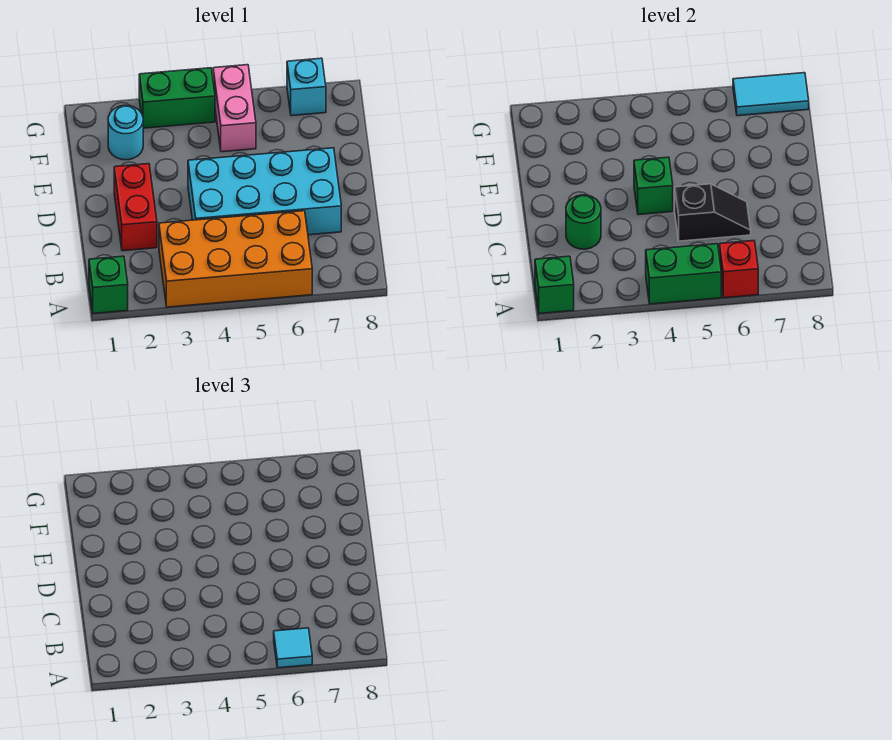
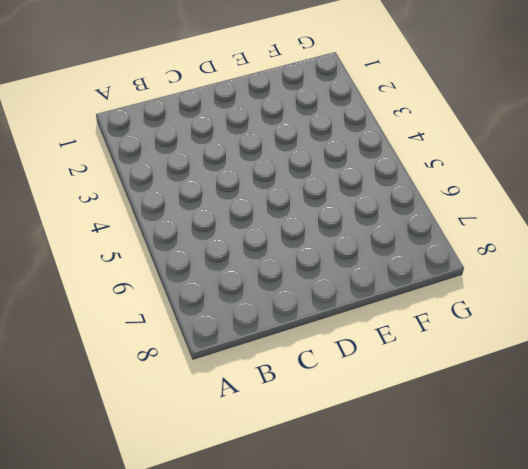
none -> green brick A1 level 1
none -> orange brick A3:B6 level 1
none -> red brick C2:D2 level 1

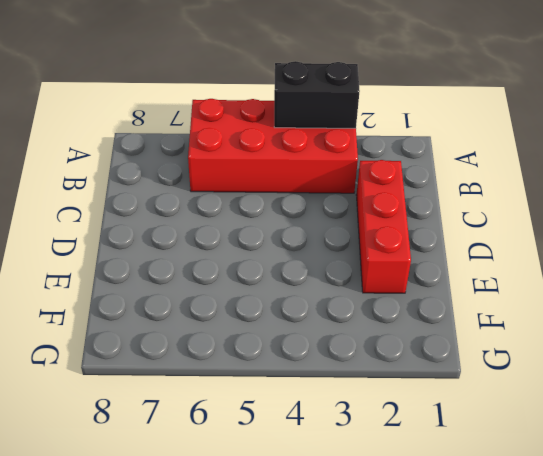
red brick A3:B6 level 1 -> orange brick A3:B6 level 1
black brick A3:A4 level 2 -> green brick A4:A5 level 2
red brick C2:E2 level 1 -> red brick C2:D2 level 1
none -> green brick A1 level 1
none -> cyan brick C4:D7 level 1
none -> cyan round brick F2 level 1

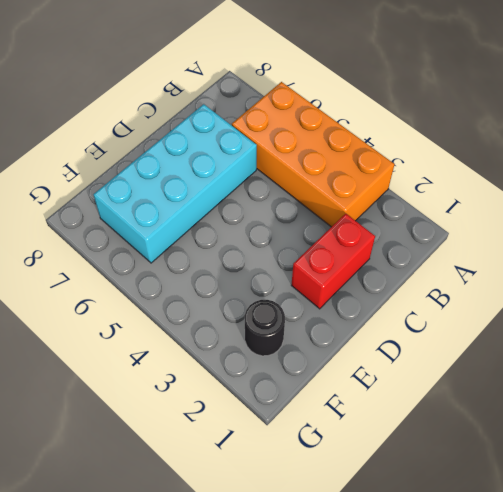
cyan brick C6:F7 level 1 -> cyan brick C4:D7 level 1
black round brick F2 level 1 -> cyan round brick F2 level 1
none -> green brick A1 level 1
none -> pink brick F5:G5 level 1
none -> green brick G3:G4 level 1

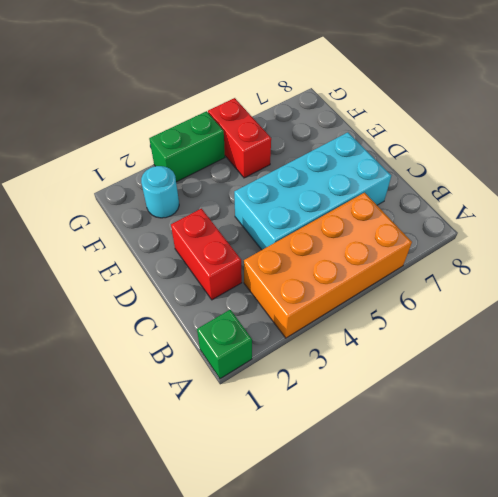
red brick F5:G5 level 1 -> pink brick F5:G5 level 1
none -> cyan brick G7 level 1
none -> green brick A1 level 2
none -> green brick A4:A5 level 2

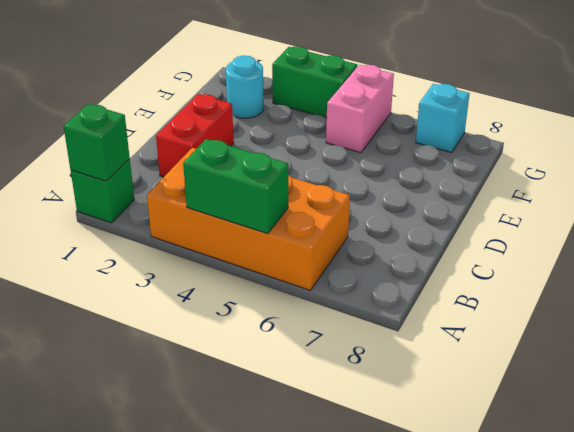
none -> cyan brick C4:D7 level 1
none -> red brick A6 level 2
none -> green round brick C2 level 2

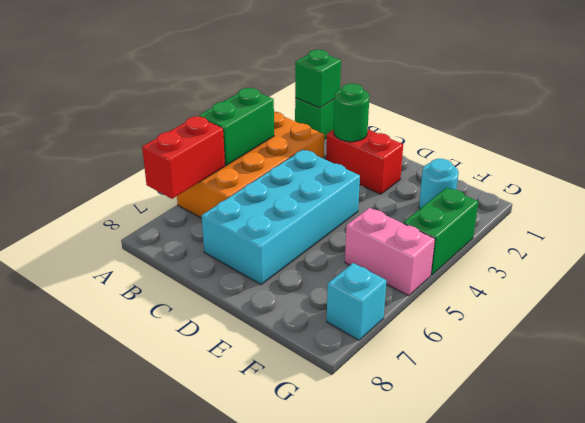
red brick A6:A7 level 2 -> red brick A6 level 2
none -> black slope C5:C6 level 2 top 5
none -> green brick D4 level 2
none -> cyan tile G7:G8 level 2

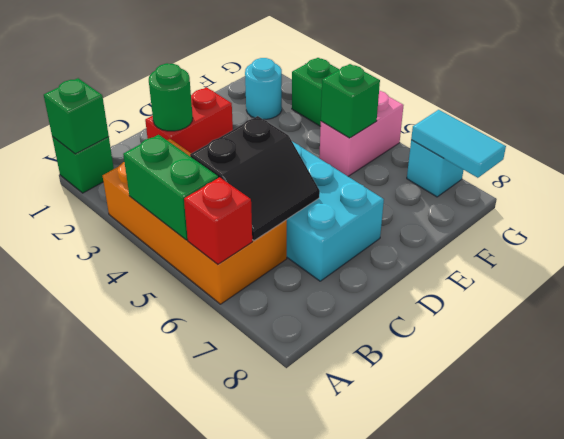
black slope B5:C6 level 2 top 5 -> black slope C5:C6 level 2 top 5
green brick F5 level 2 -> green brick D4 level 2
none -> cyan tile A6 level 3

